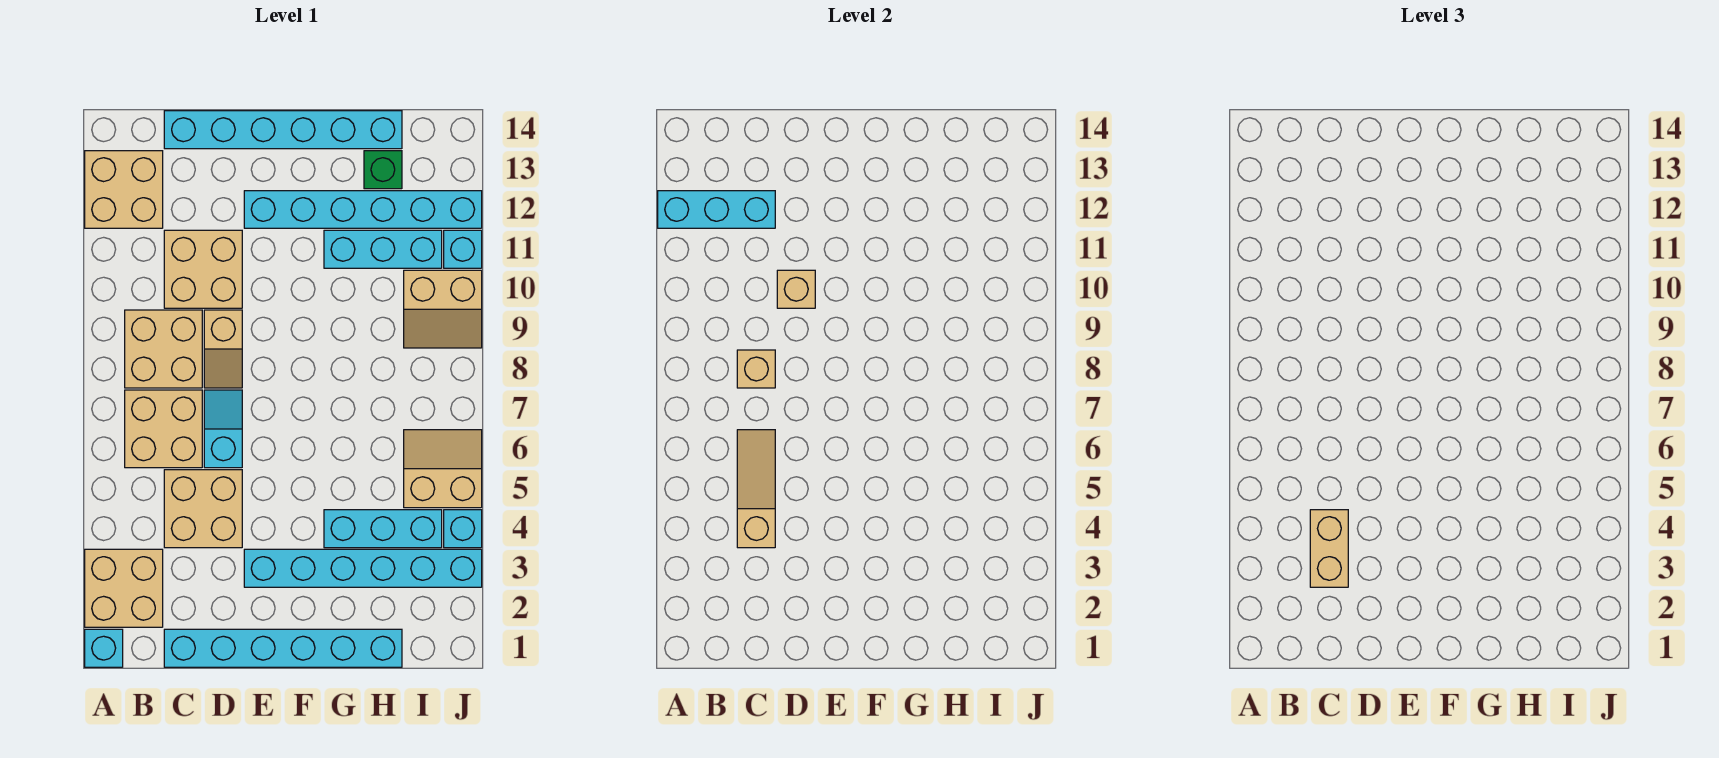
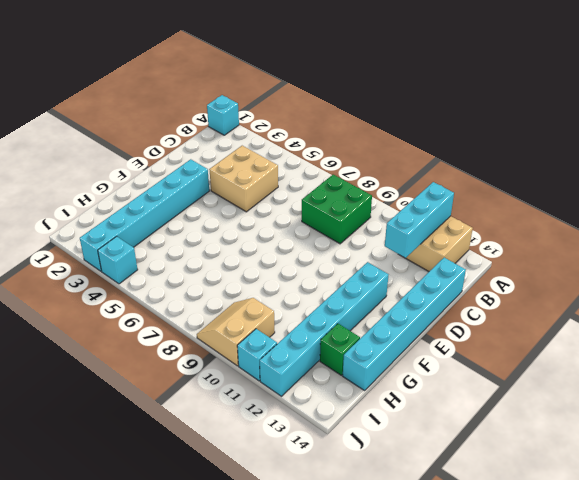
green brick B8:C9 level 1 -> tan brick B8:C9 level 1
none -> tan brick A2:B3 level 1
none -> tan brick B6:C7 level 1
none -> cyan brick C1:H1 level 1

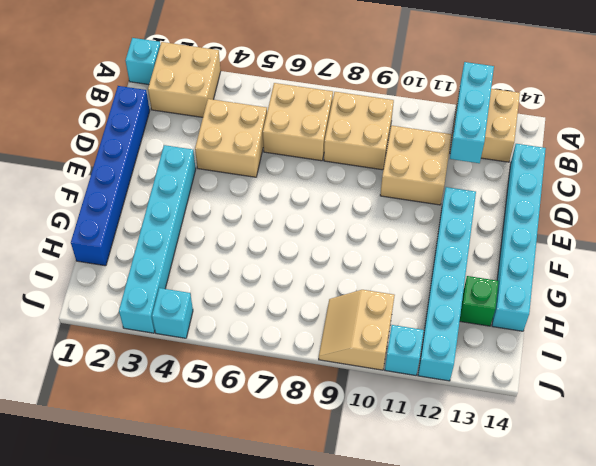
blue brick C1:H1 level 1 -> cyan brick C1:H1 level 1
none -> cyan slope D6:D7 level 1 top 6
none -> tan slope D8:D9 level 1 top 9
none -> cyan brick G4:I4 level 1

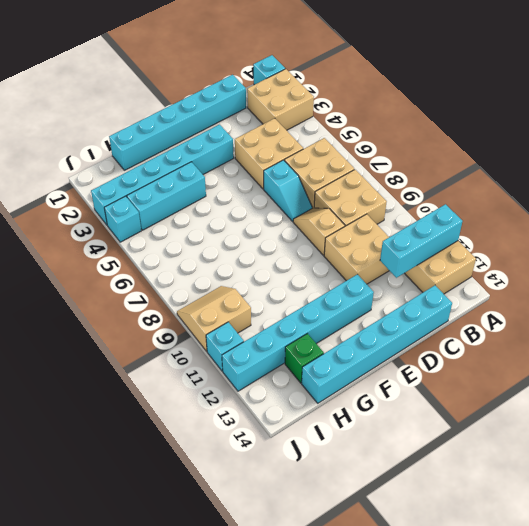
none -> cyan brick G11:I11 level 1
none -> tan slope I5:J6 level 1 top 5
none -> tan slope C4:C6 level 2 top 4

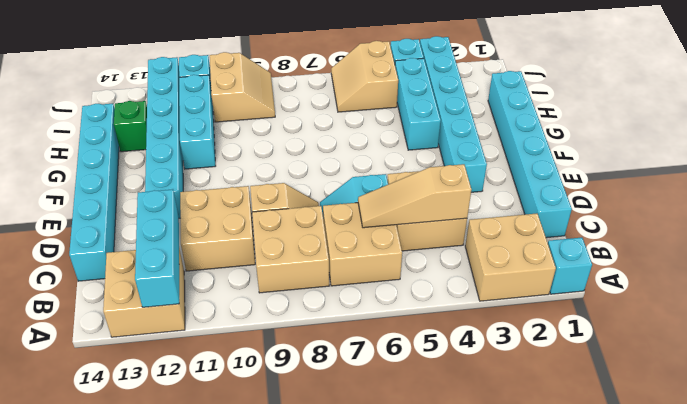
none -> tan brick C8 level 2
none -> tan brick D10 level 2
none -> tan brick C3:C4 level 3

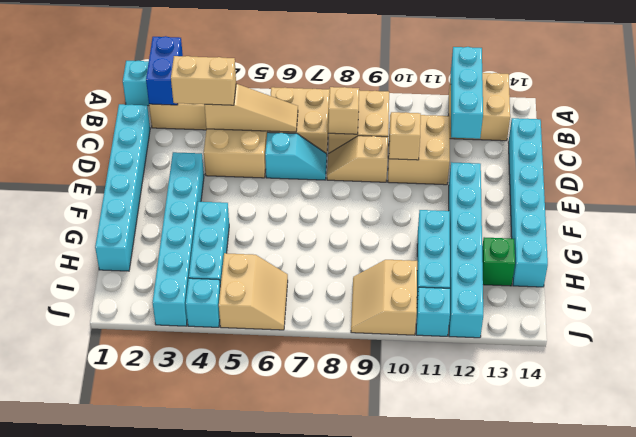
blue brick A2:B2 level 2 -> none

